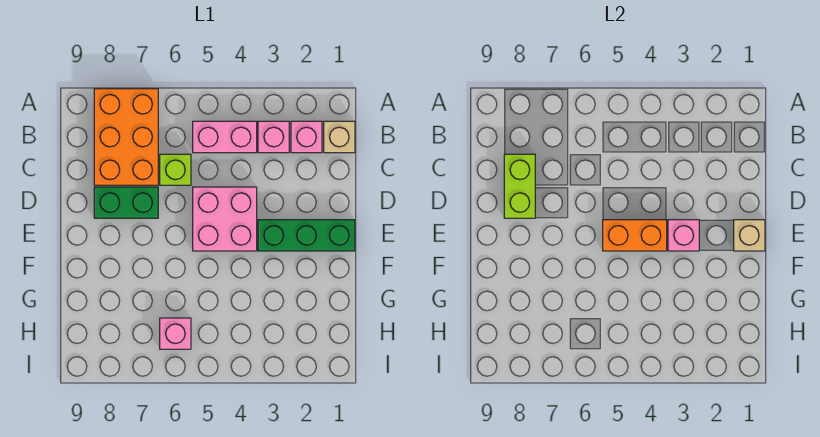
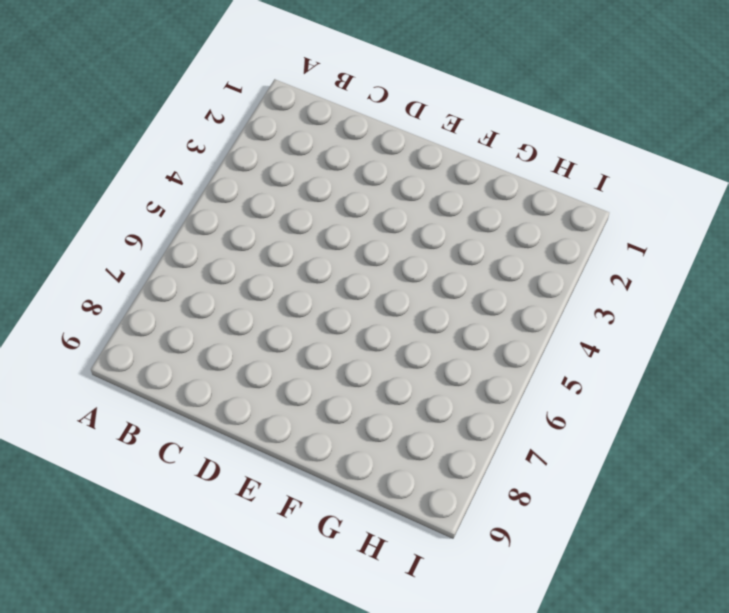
none -> orange brick A7:C8 level 1
none -> tan brick B1 level 1
none -> pink brick B2 level 1

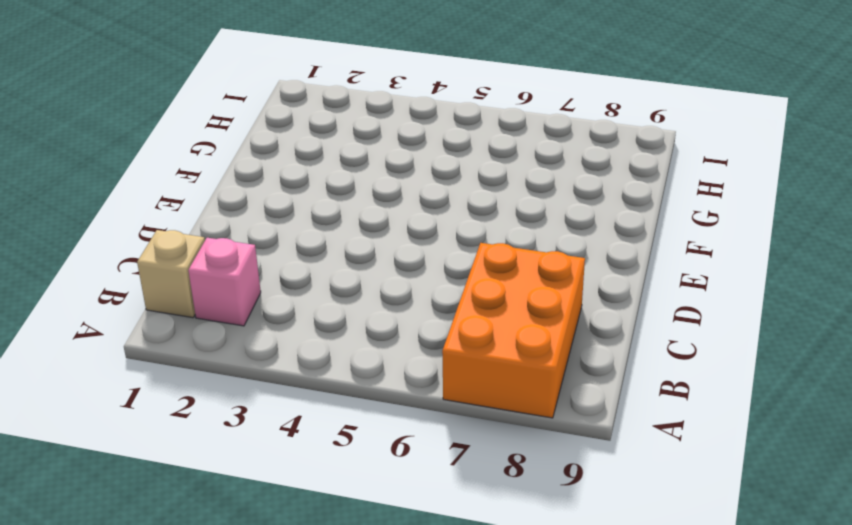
none -> pink brick B3 level 1
none -> pink brick B4:B5 level 1
none -> lime brick C6 level 1

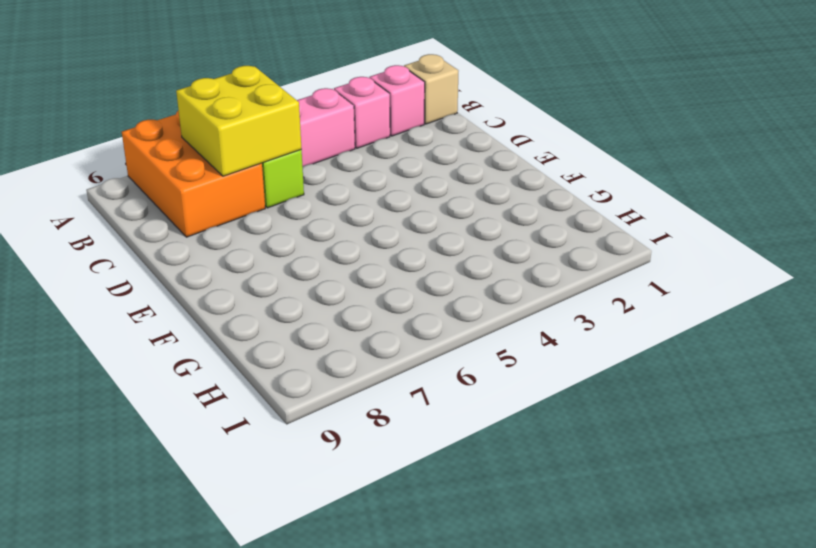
yellow brick B6:C7 level 2 -> none
none -> pink brick D4:E5 level 1
none -> green brick D7:D8 level 1
none -> green brick E1:E3 level 1

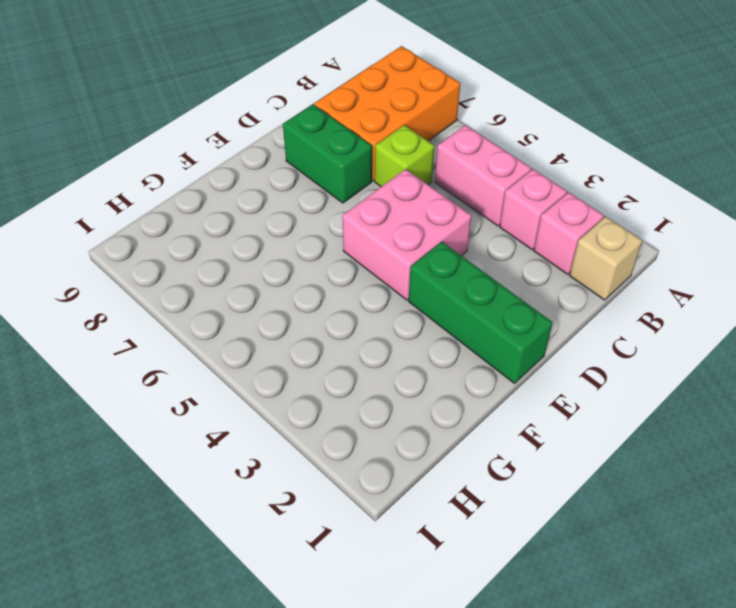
none -> pink brick H6 level 1
none -> lime brick C8:D8 level 2
none -> tan brick E1 level 2

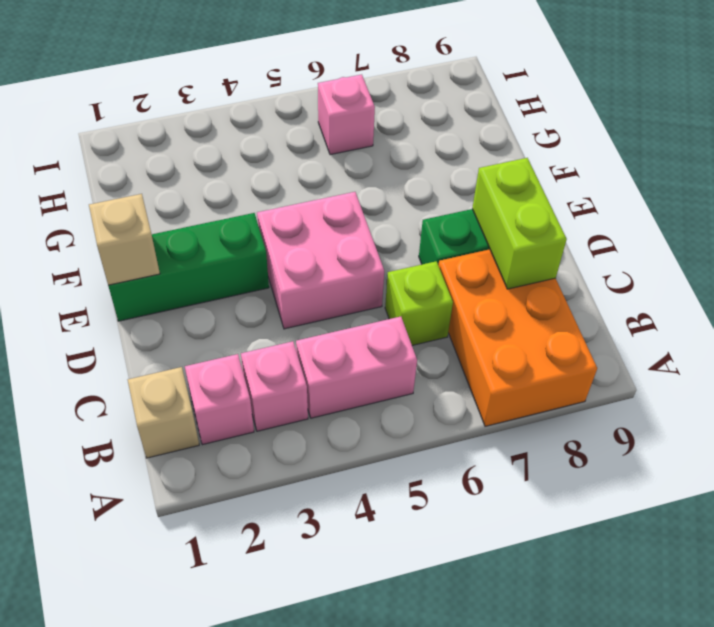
none -> pink brick E3 level 2
none -> orange brick E4:E5 level 2

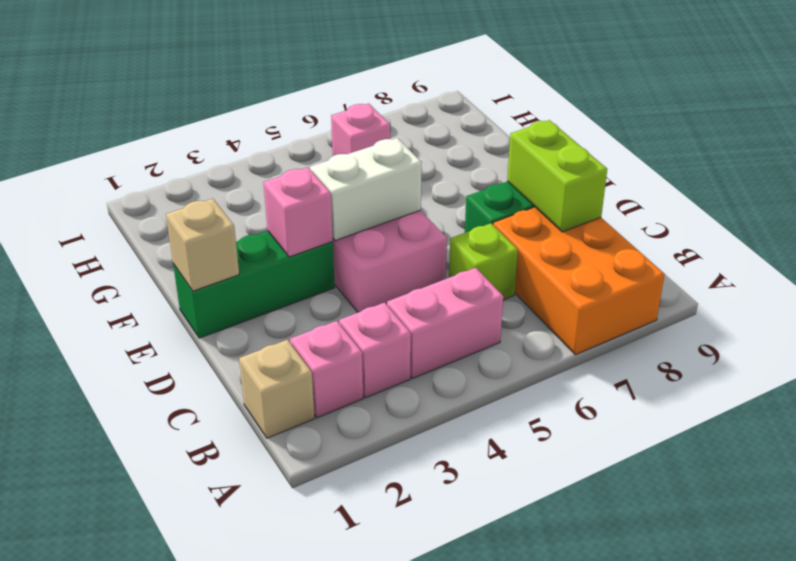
white brick E4:E5 level 2 -> orange brick E4:E5 level 2

